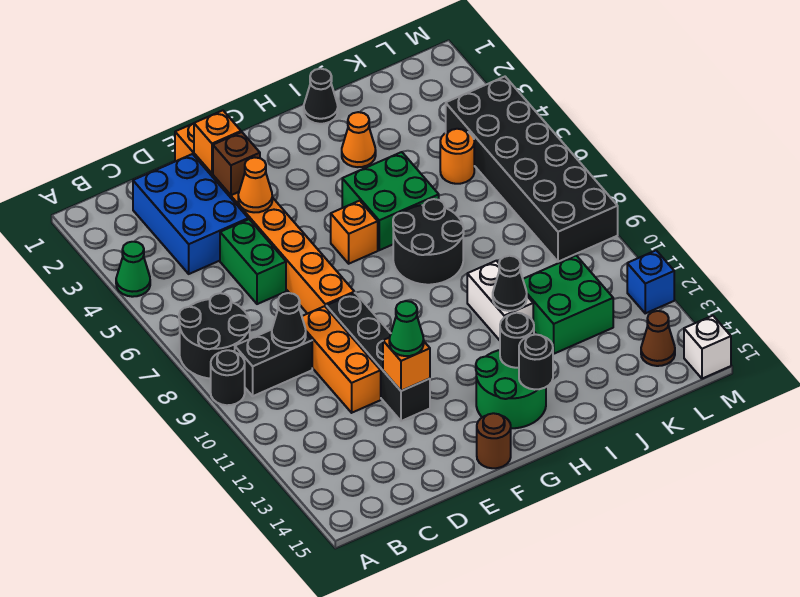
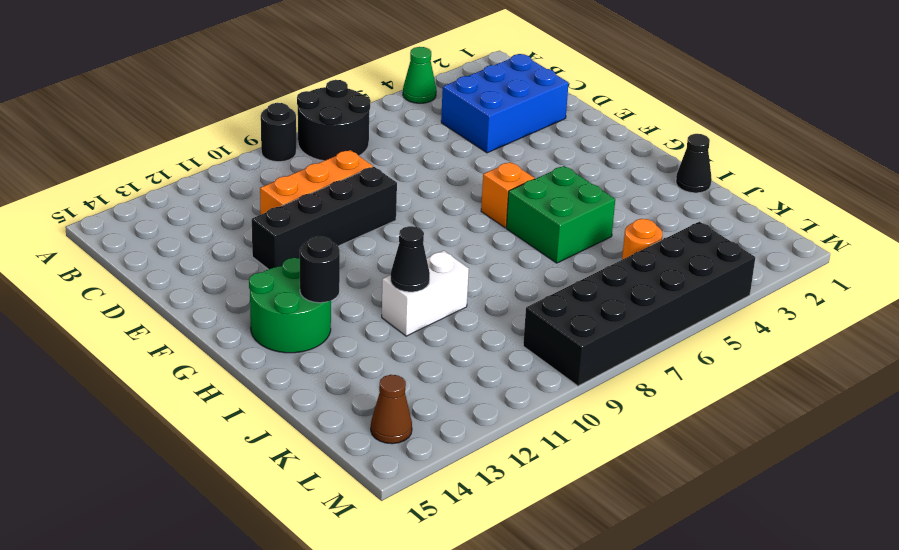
none -> black brick B9:C9 level 1
none -> green brick D5:D6 level 1
none -> orange brick E1:E8 level 1
none -> brown round brick F15 level 1

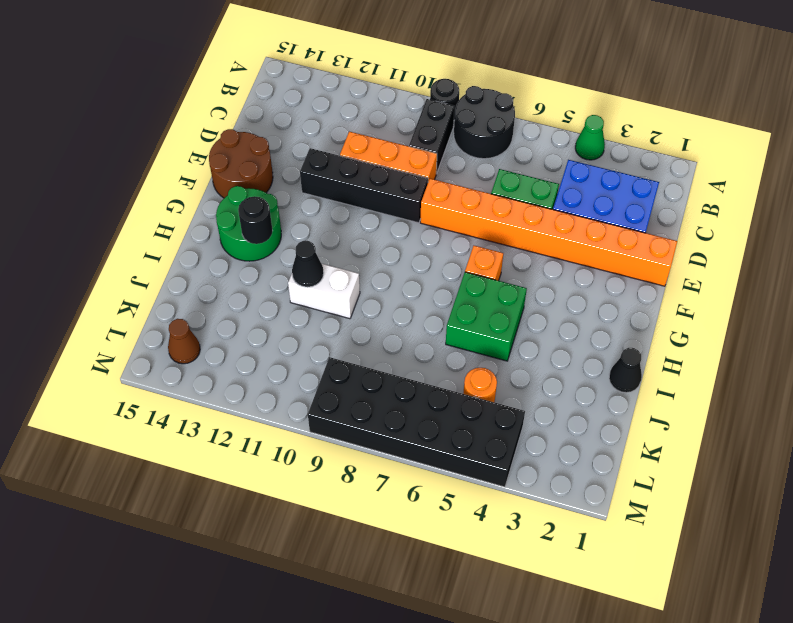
brown round brick E14:F15 level 1 -> brown round brick F15 level 1
none -> black round brick H7:I8 level 1
none -> orange cone I3 level 1
none -> green brick J11:K12 level 1
none -> blue brick M12 level 1

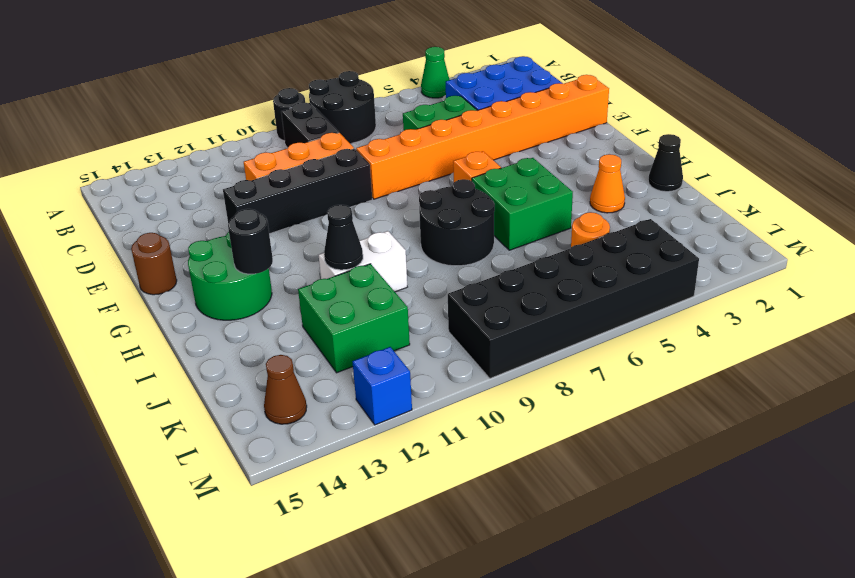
none -> white brick M15 level 1
none -> black cone C9 level 2
none -> orange brick E2 level 2
none -> brown brick E3 level 2

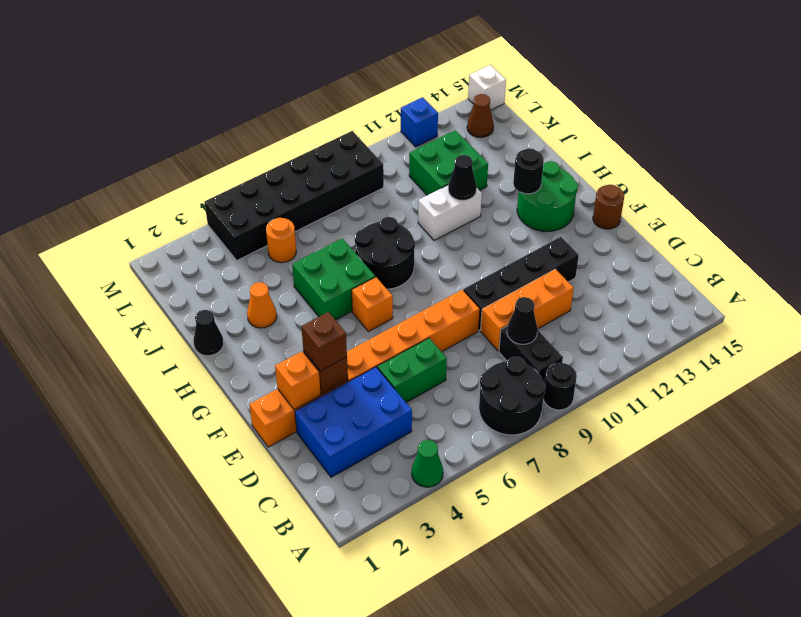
brown brick E3 level 3 -> none
none -> orange cone E4 level 2
none -> orange brick E12 level 2
none -> black round brick H14 level 2
none -> green cone E12 level 3

